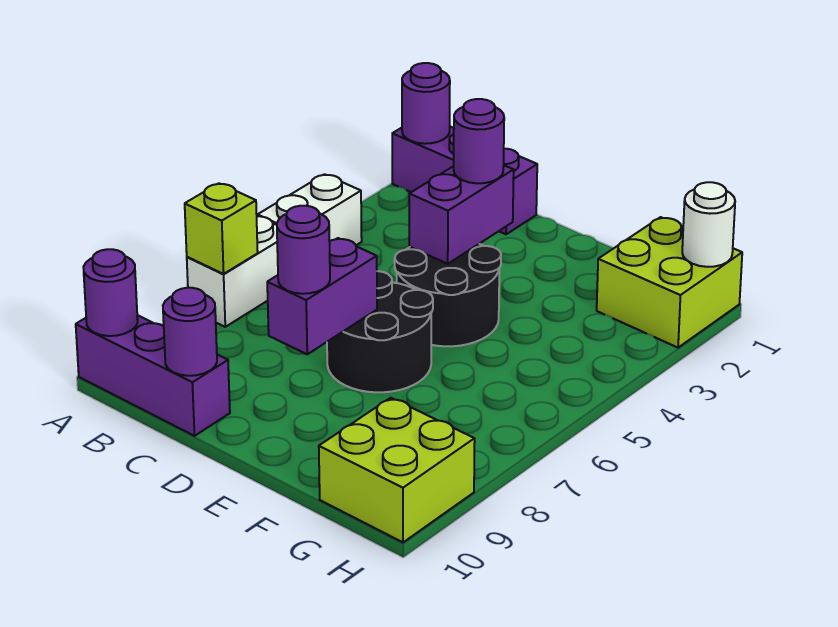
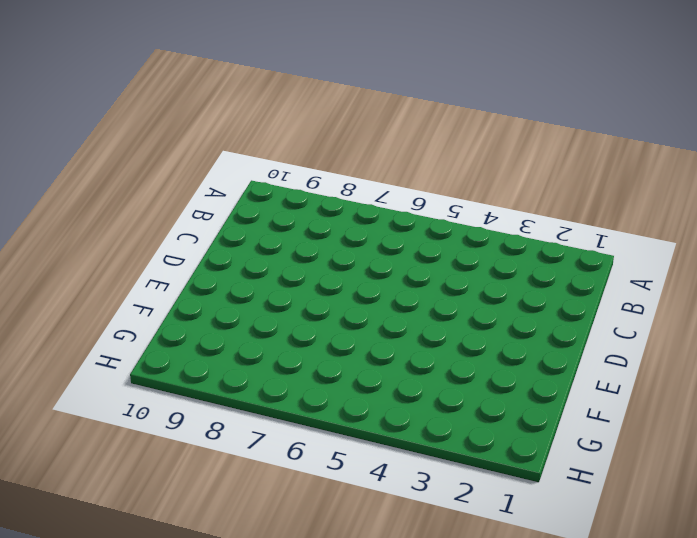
none -> purple brick A1:C1 level 1
none -> white brick A4:A5 level 1
none -> white brick A6:A7 level 1

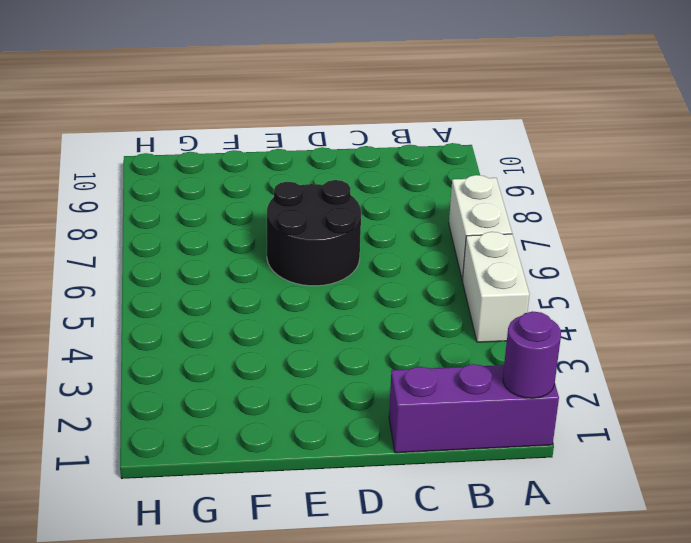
none -> purple brick A10:C10 level 1
none -> black round brick D4:E5 level 1
none -> lime brick G1:H2 level 1

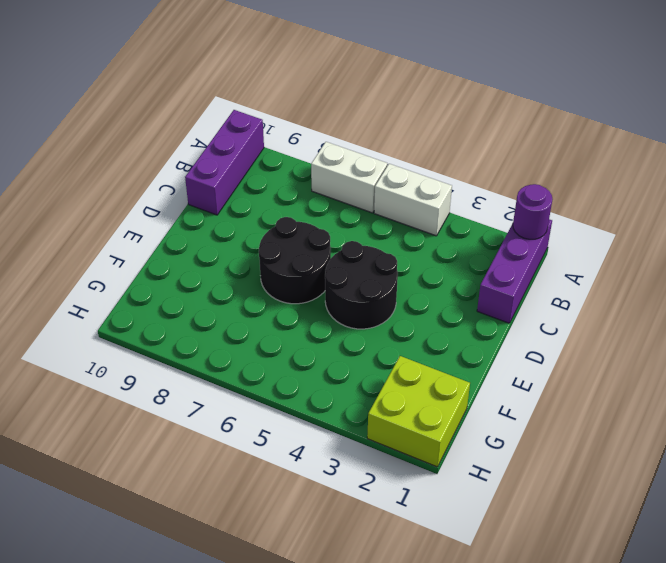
none -> lime brick G9:H10 level 1
none -> lime brick A7 level 2
none -> purple round brick A10 level 2

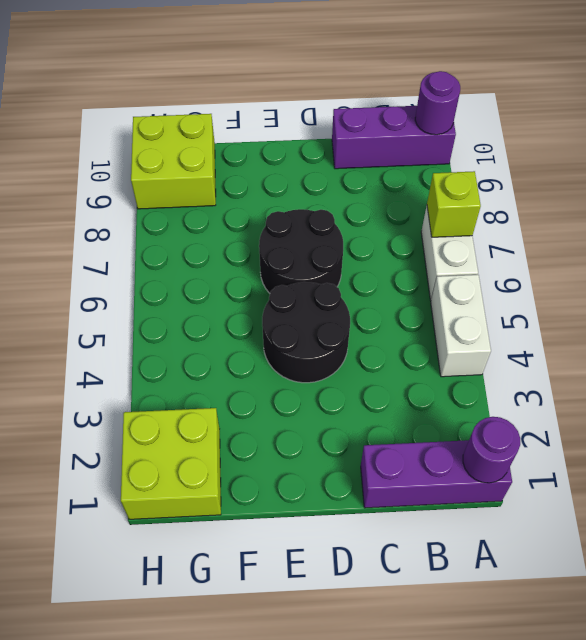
none -> purple round brick C10 level 2
none -> purple brick D3:D4 level 2
none -> purple brick D7:D8 level 2

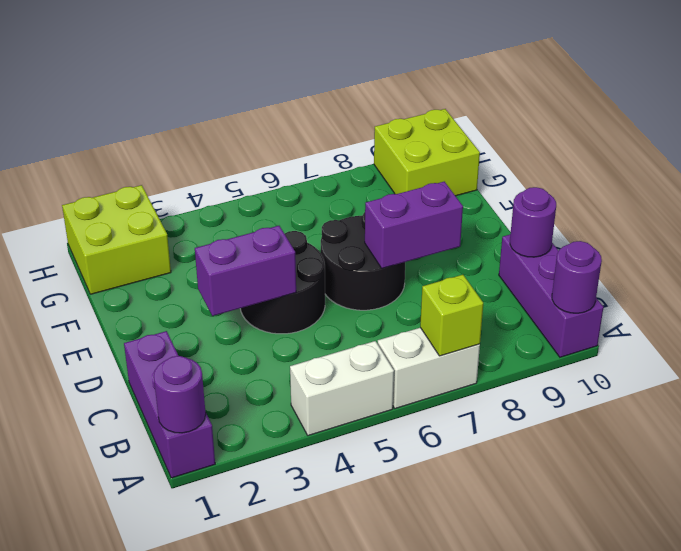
none -> white round brick H1 level 2
none -> purple round brick D3 level 3
none -> purple round brick D8 level 3

